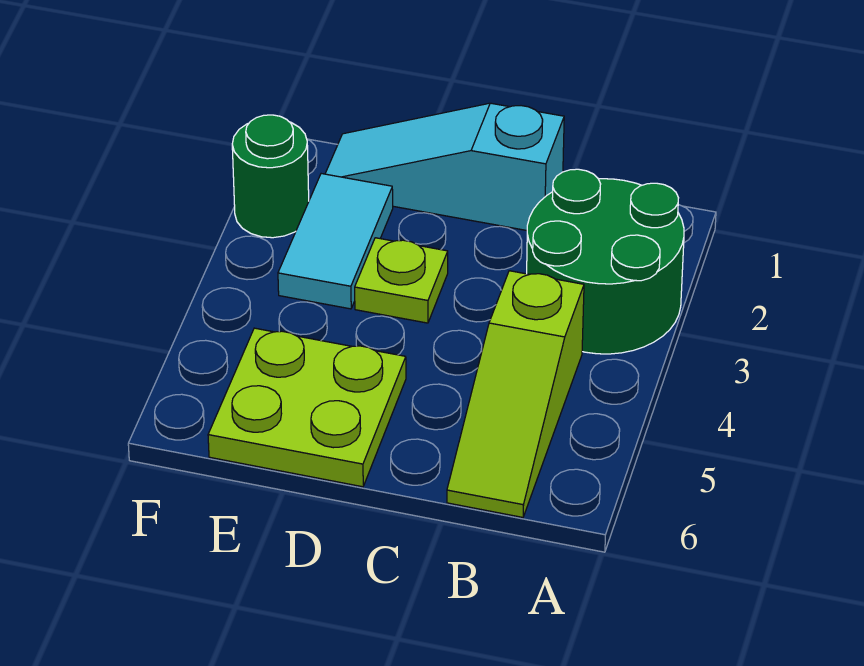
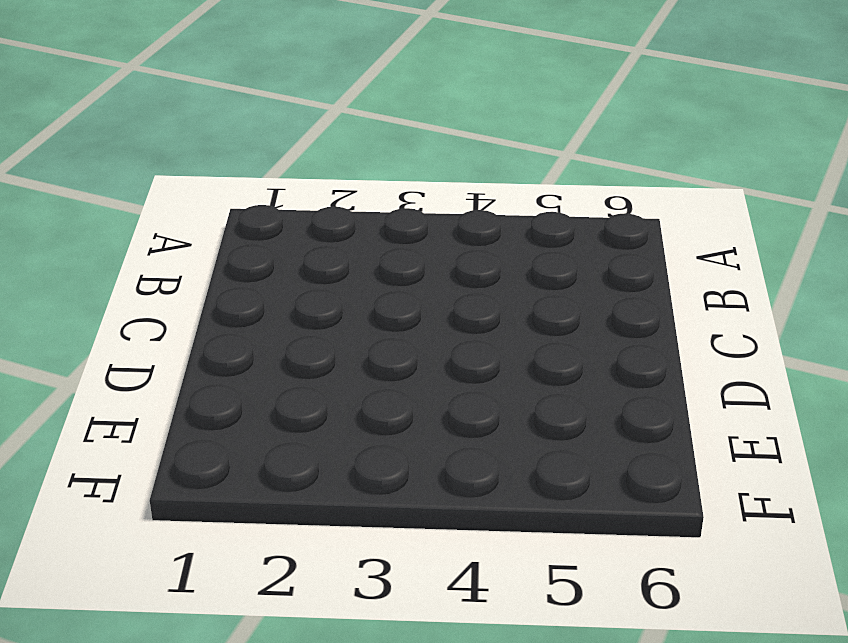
none -> green round brick A2:B3 level 1
none -> lime slope B4:B6 level 1 top 4

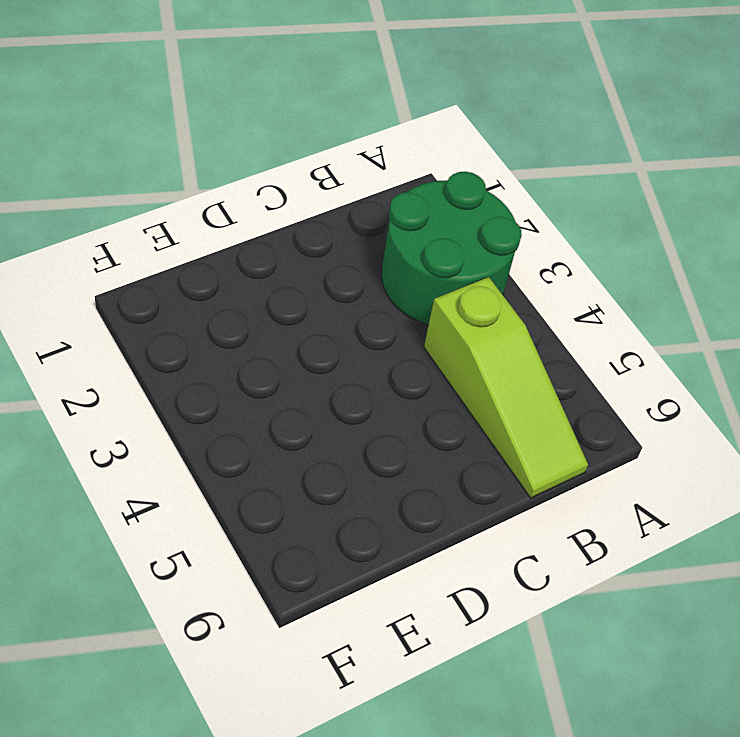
none -> cyan slope C1:E1 level 1 top C
none -> lime plate D3 level 1

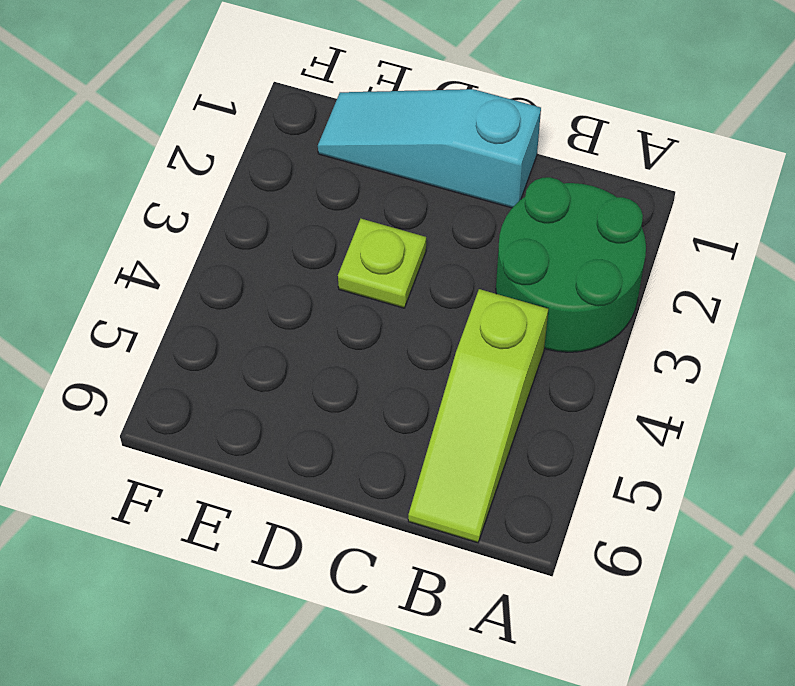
none -> lime plate D5:E6 level 1
none -> cyan tile E2:E3 level 1

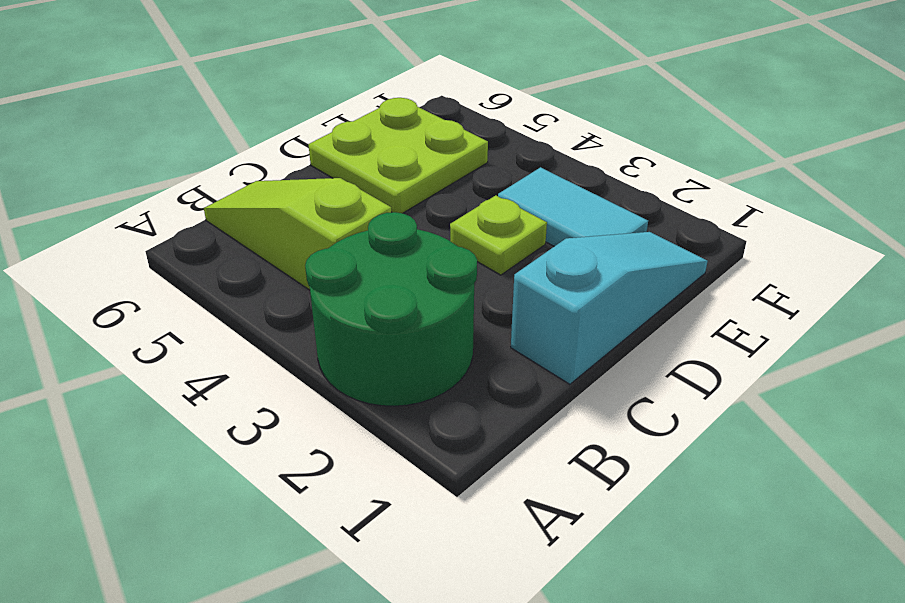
none -> green round brick F2 level 1

